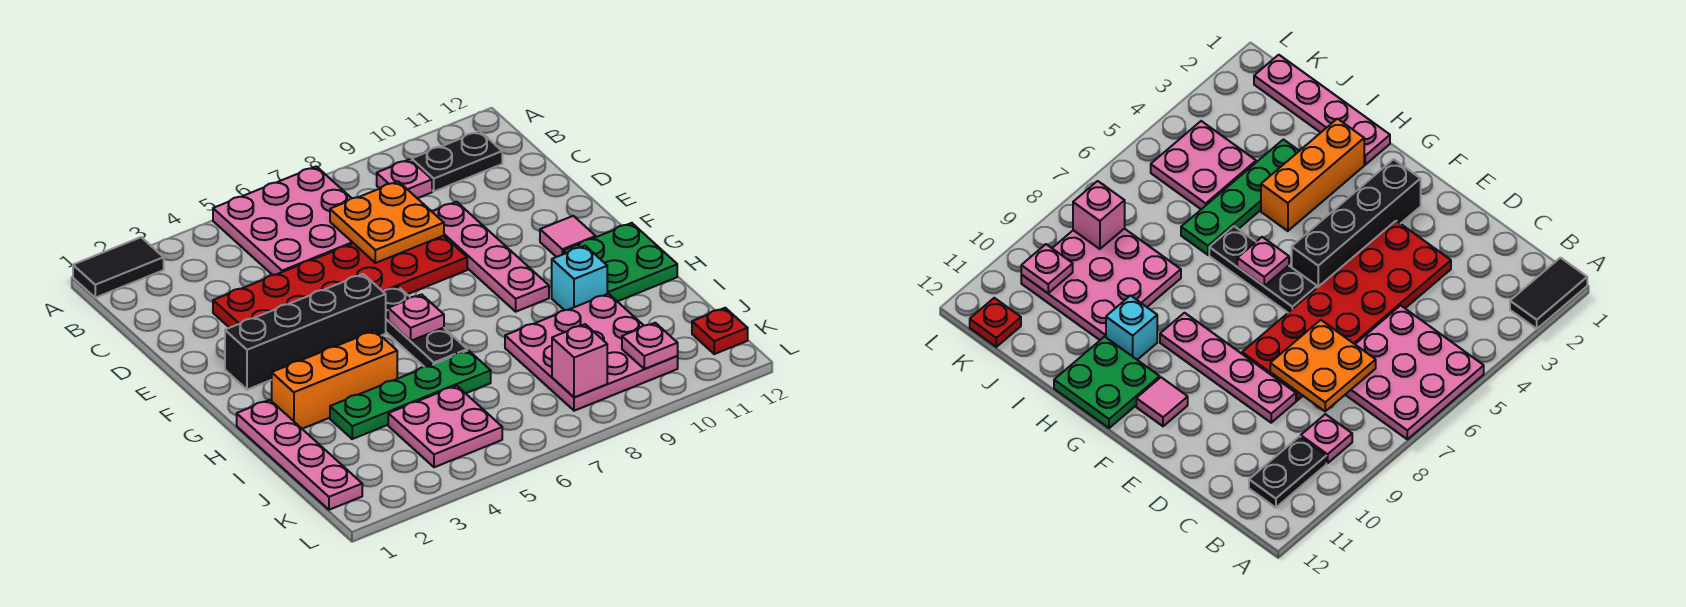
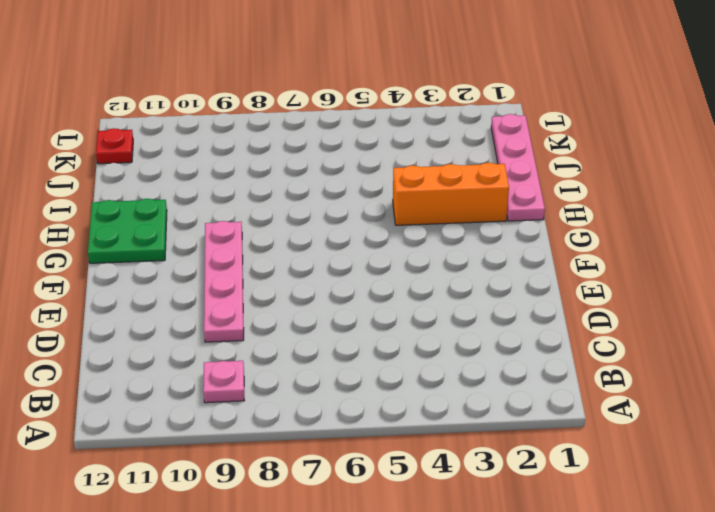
none -> black tile A1:A2 level 1
none -> pink plate A5:C7 level 1
none -> black plate B10:B11 level 1

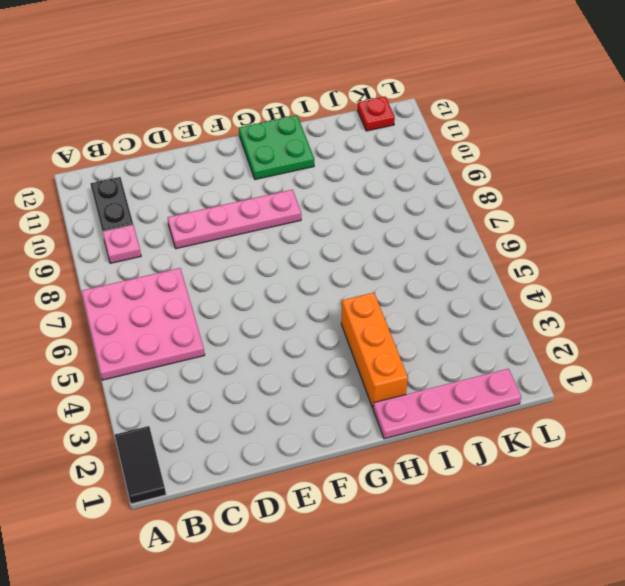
none -> red plate D3:E8 level 1
none -> black brick F2:F5 level 1
none -> black plate F6:H6 level 1

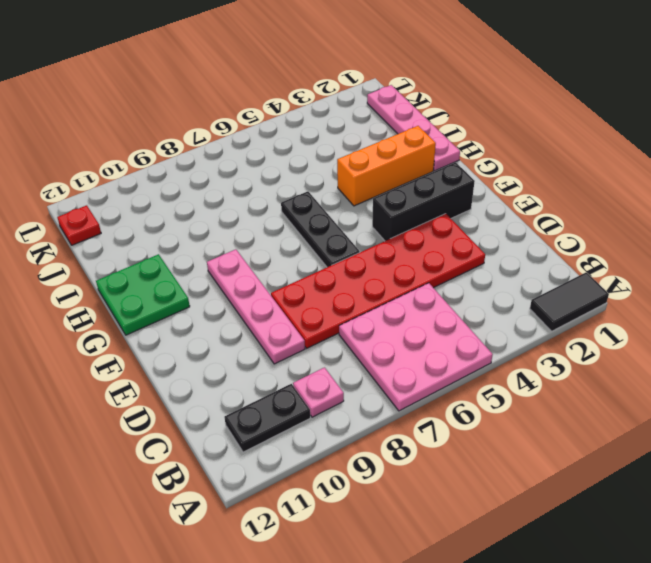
black brick F2:F4 level 1 -> black brick F2:F5 level 1
none -> pink tile F11 level 1
none -> cyan brick H10 level 1
none -> green plate I3:I6 level 1

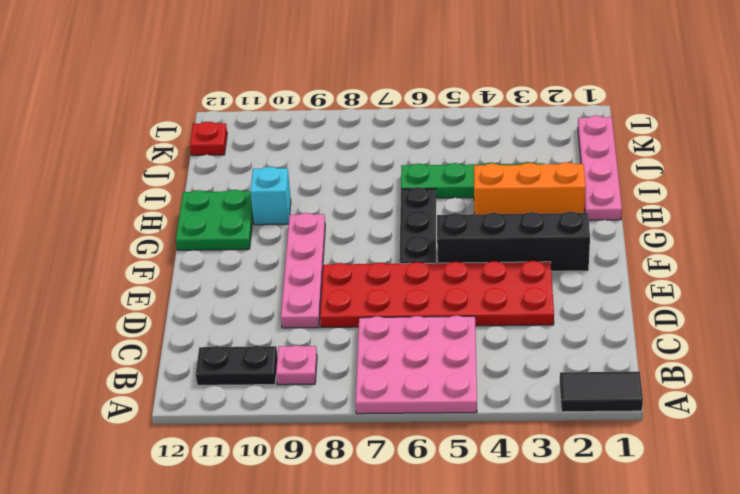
none -> pink tile F11 level 1
none -> pink plate I8:K10 level 1
none -> pink plate J4:K5 level 1

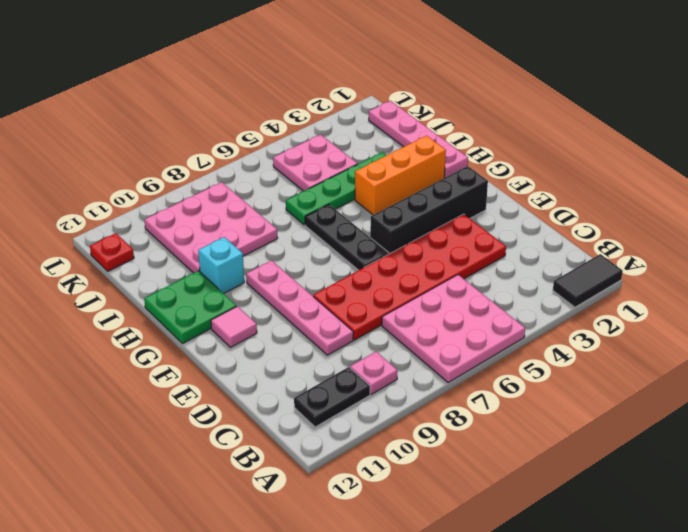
none -> orange plate C7:D8 level 2
none -> pink plate G6 level 2
none -> pink brick K8 level 2

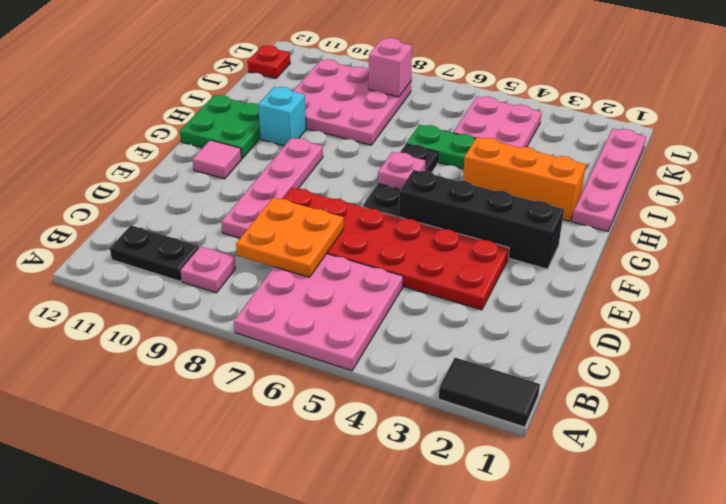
none -> pink plate K10 level 2

